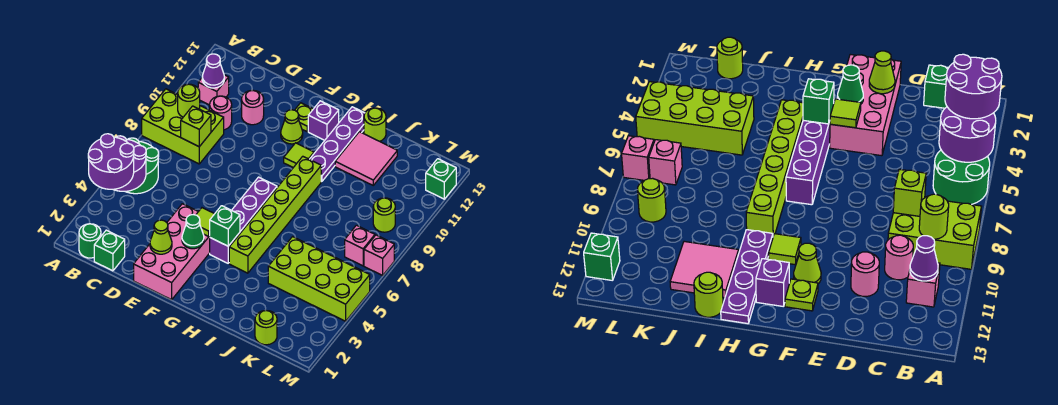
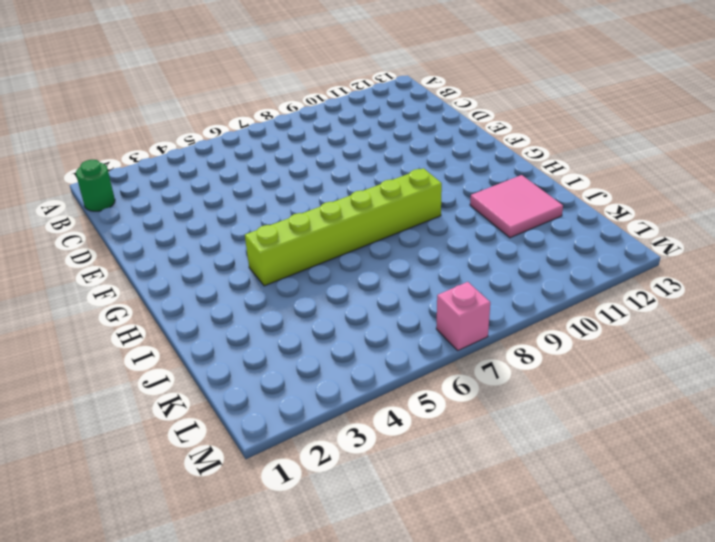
none -> green round brick A5:B6 level 1
none -> lime brick A8:C9 level 1
none -> pink brick B11 level 1
none -> green brick C1 level 1

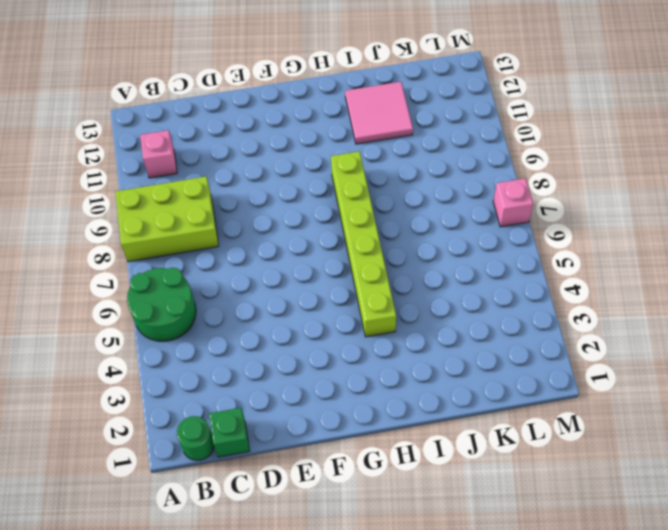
none -> pink round brick C10 level 1
none -> pink round brick D11 level 1
none -> pink brick E1:F4 level 1
none -> lime cone F11 level 1

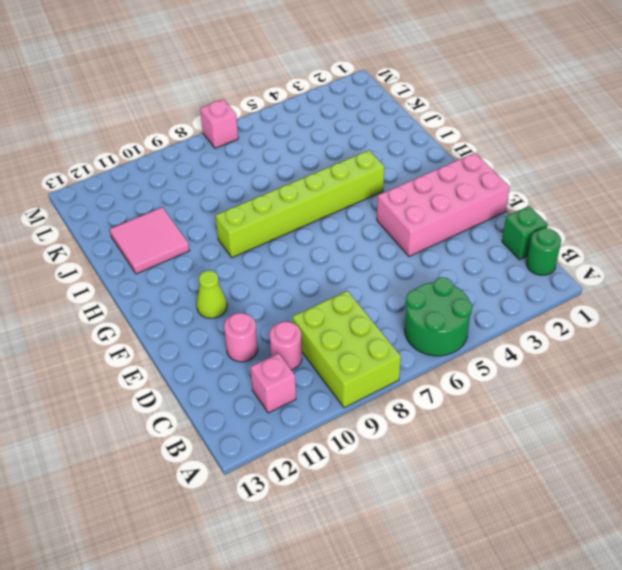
none -> lime plate F12 level 1
none -> purple brick G4:G7 level 1
none -> lime tile G10 level 1
none -> purple brick G12 level 1

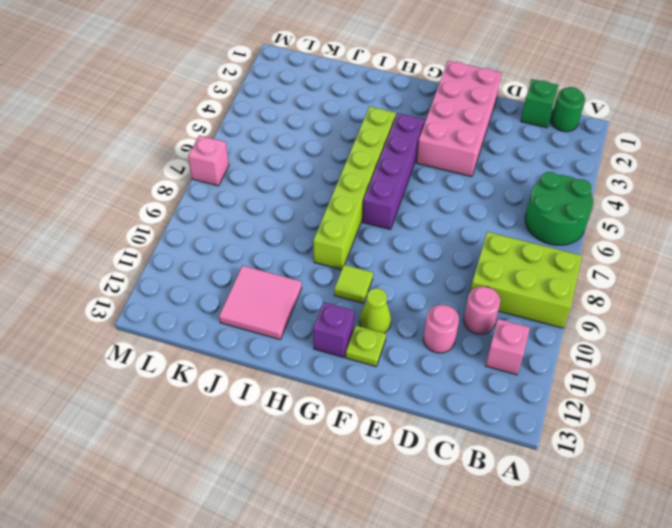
none -> purple plate H10:H13 level 1
none -> lime round brick I13 level 1
none -> lime brick J4:M5 level 1
none -> lime round brick K1 level 1

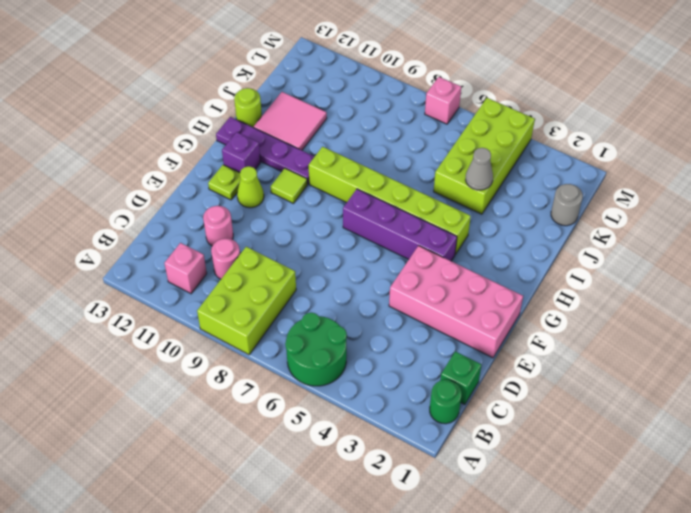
grey cone J4 level 2 -> none
grey round brick K1 level 1 -> lime round brick K1 level 1
none -> pink brick L7 level 1
none -> lime round brick L9 level 1
none -> green brick M12 level 1
none -> purple round brick A4:B5 level 2

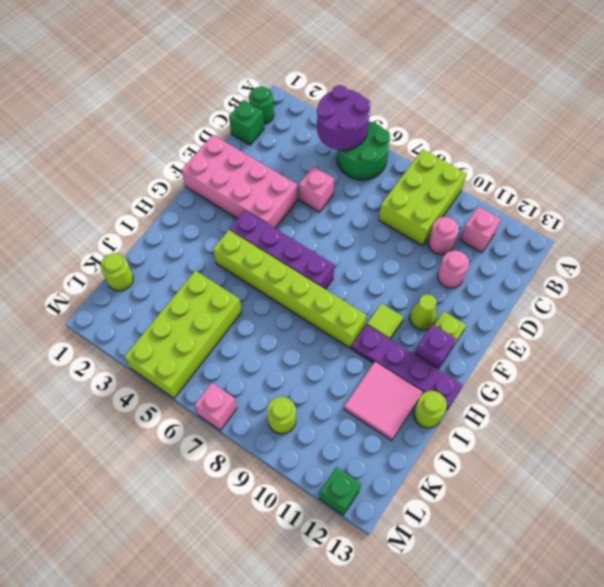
pink brick D5 level 1 -> pink brick L7 level 1
none -> lime round brick B9 level 2
none -> purple cone B11 level 2
none -> lime brick C8 level 2
none -> lime cone E2 level 2

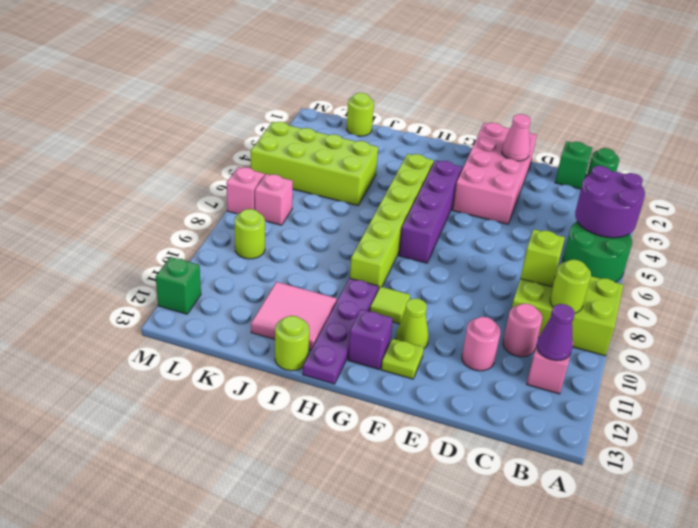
pink cone E2 level 2 -> lime cone E2 level 2
none -> green cone F3 level 2
none -> lime tile F4 level 2
none -> green brick G4 level 2
none -> purple round brick A3:B4 level 3

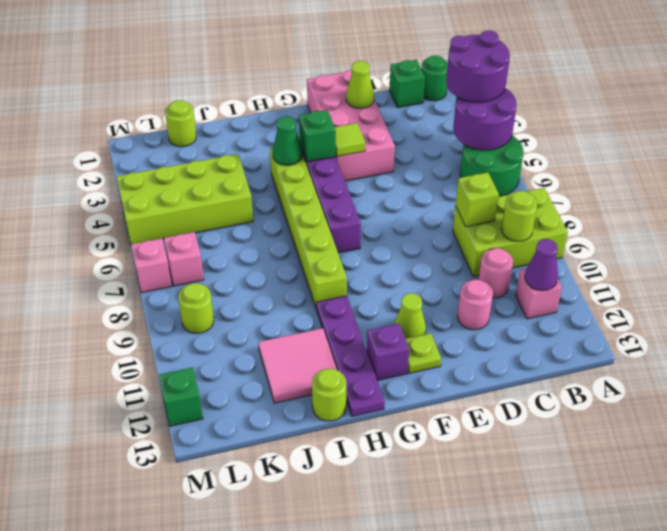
green cone H4 level 2 -> green cone F3 level 2
none -> lime tile G10 level 1

